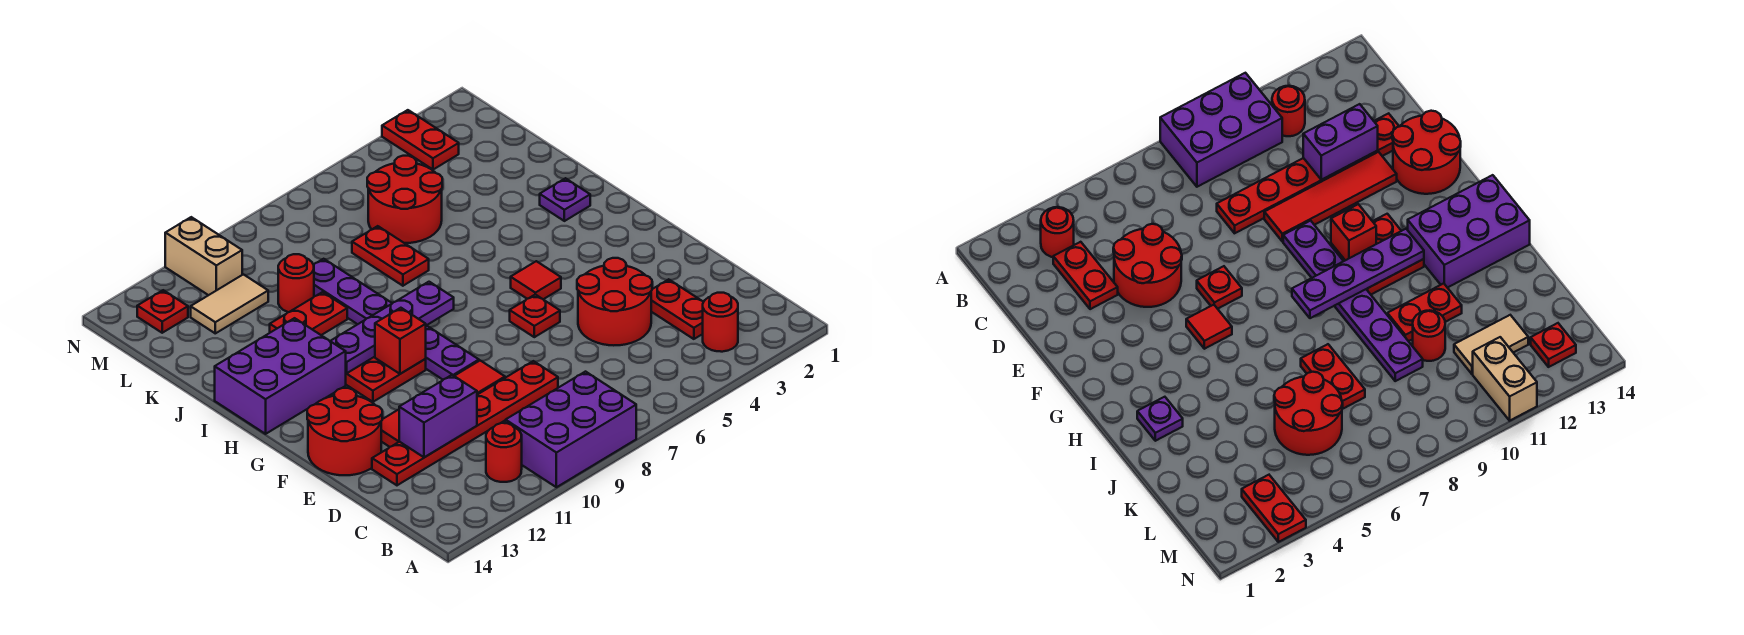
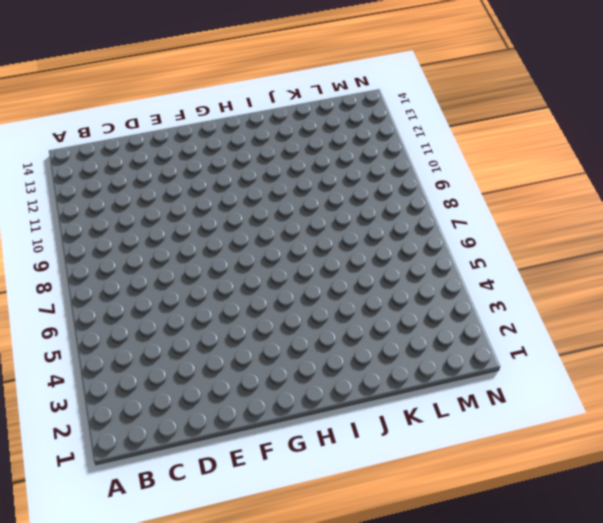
none -> purple brick A8:B10 level 1
none -> red round brick B3 level 1
none -> red round brick B11 level 1

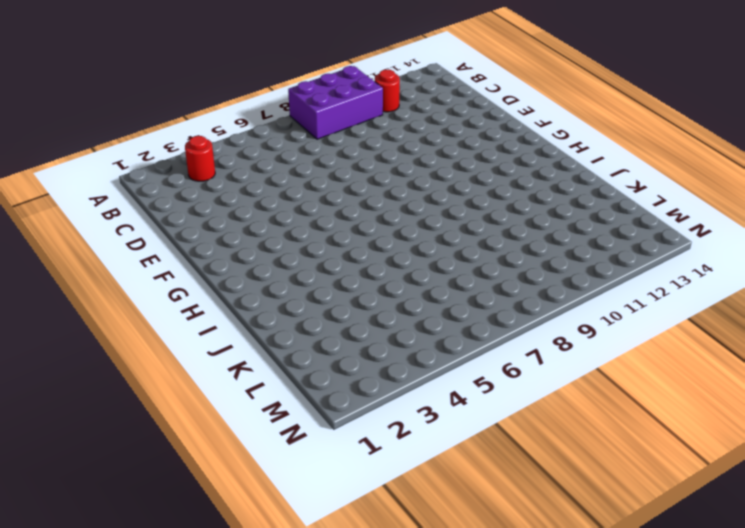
none -> red plate C3:D3 level 1
none -> red round brick D4:E5 level 1
none -> red plate D8:D13 level 1

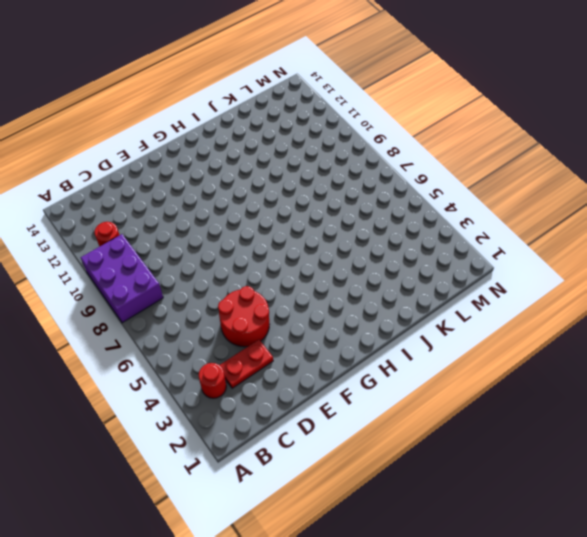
none -> red plate D8:D13 level 1
none -> red tile E9:E12 level 1
none -> red round brick E13:F14 level 1

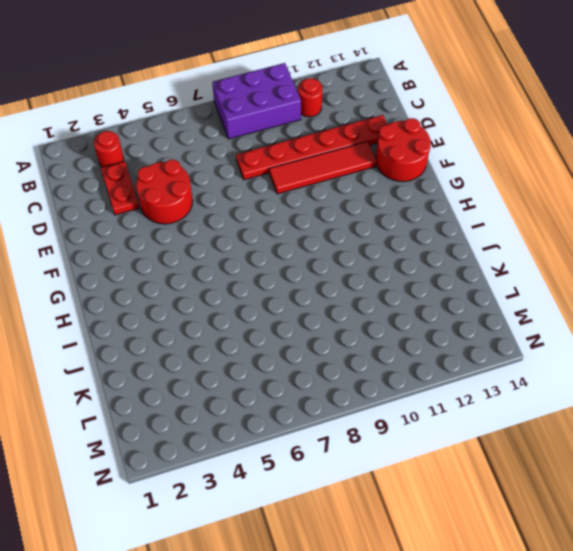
none -> red plate F6 level 1
none -> purple plate F9:K9 level 1
none -> red tile G5 level 1

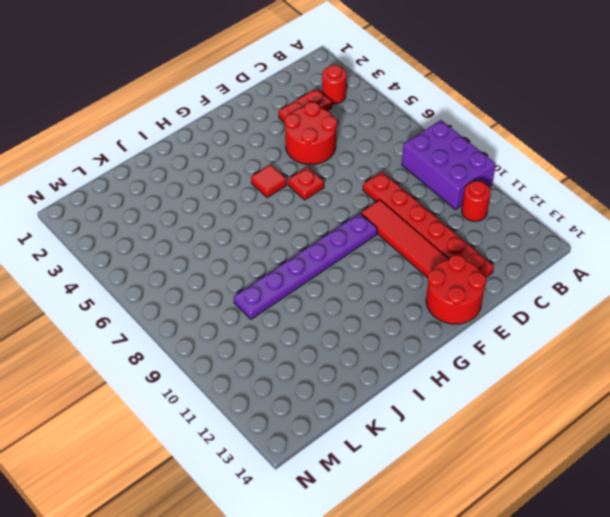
none -> red plate G10:H11 level 1
none -> purple brick H12:I14 level 1
none -> purple plate I2 level 1

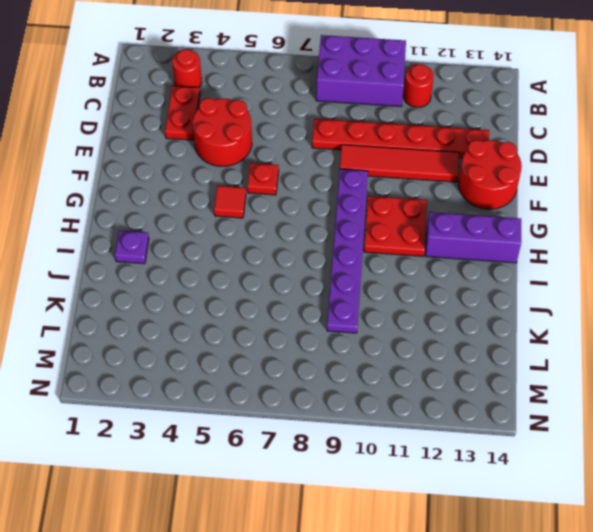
purple brick H12:H14 level 1 -> purple brick H12:I14 level 1
none -> red plate J7:K7 level 1
none -> red plate J10:J11 level 1
none -> red round brick K5:L6 level 1

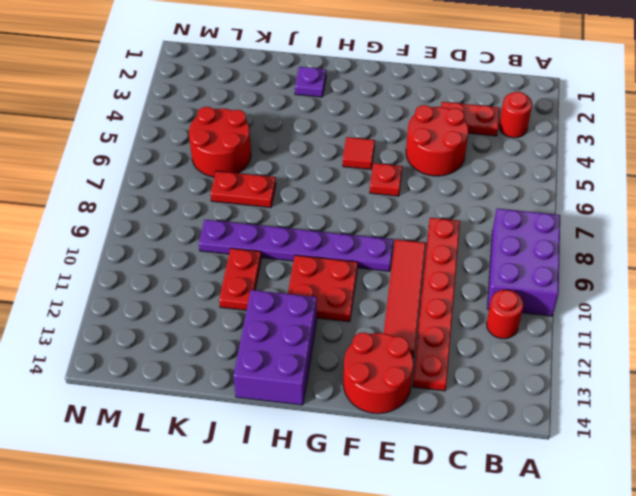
none -> red round brick K10 level 1
none -> tan tile L11:L12 level 1
none -> red plate M3:N3 level 1

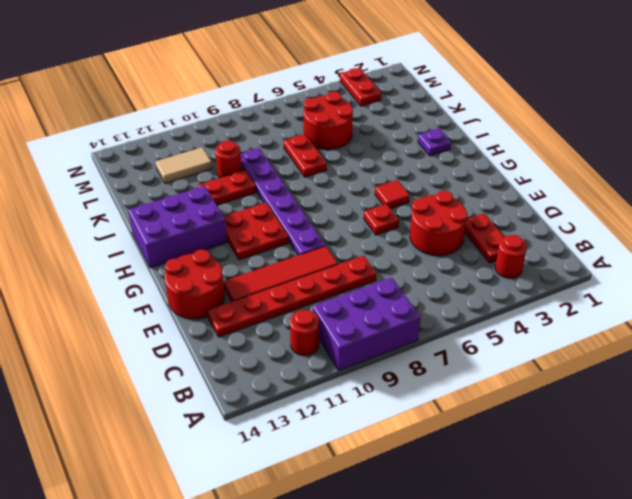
none -> tan brick M11:N11 level 1
none -> red plate M13 level 1
none -> purple brick D11:D12 level 2

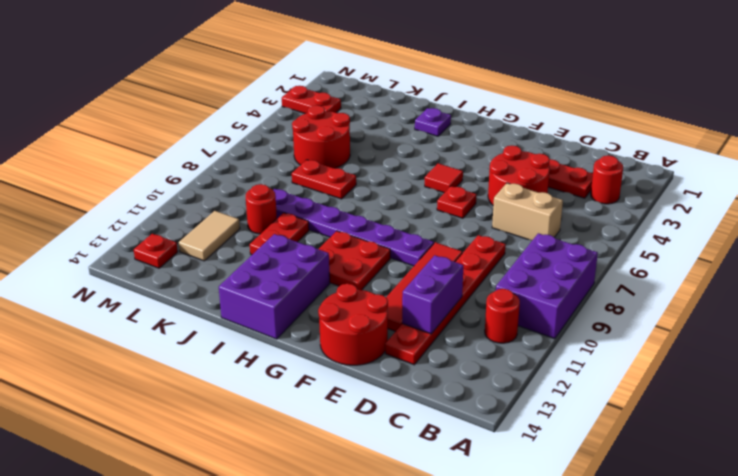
tan brick C6:D6 level 1 -> tan brick M11:N11 level 1
none -> red brick G10 level 2
none -> purple plate H8:H11 level 2

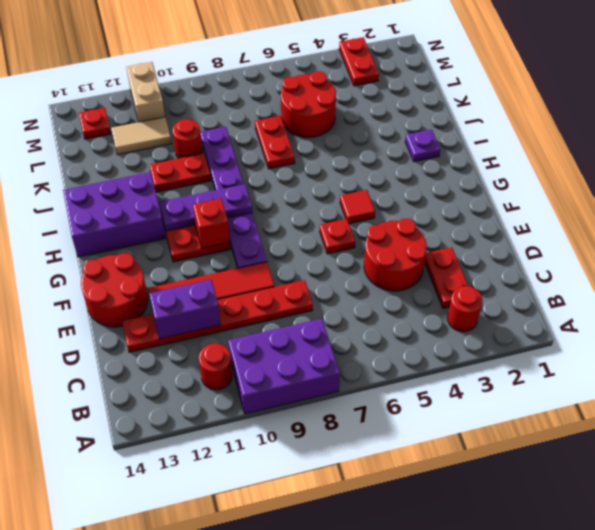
purple plate H9:H11 level 2 -> purple plate H8:H11 level 2

